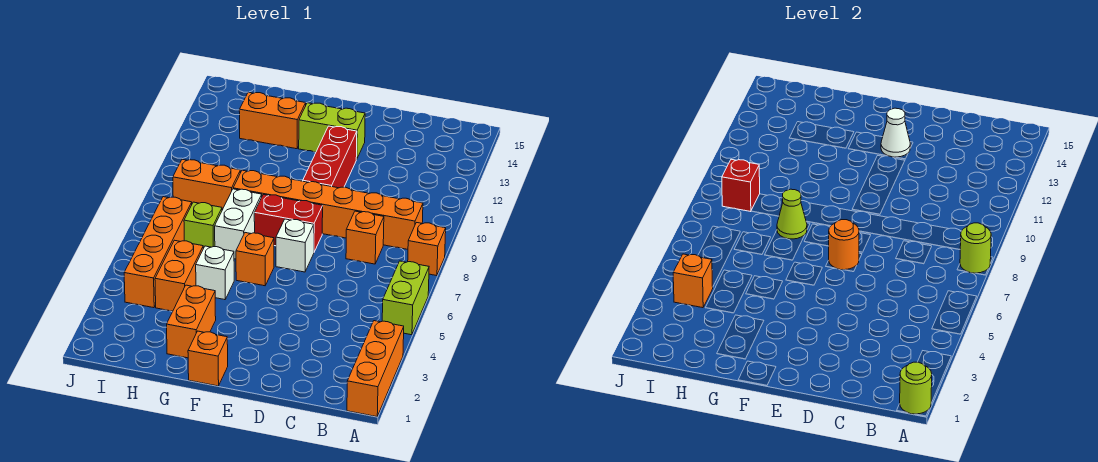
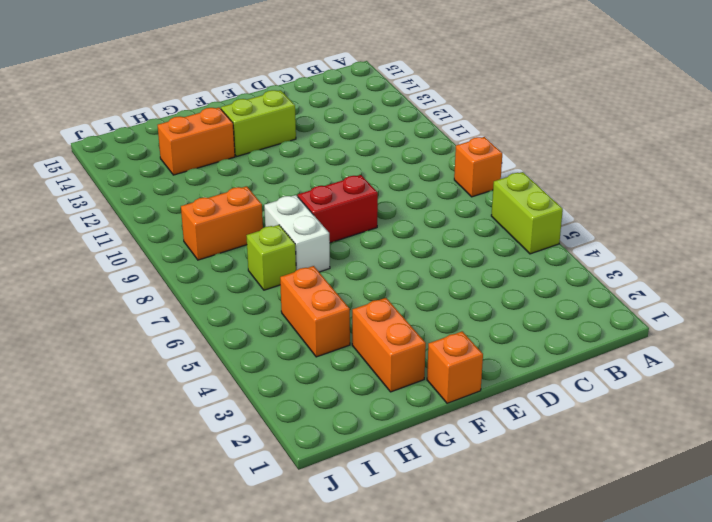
none -> orange brick A1:A3 level 1
none -> orange brick B9:G9 level 1
none -> orange brick C8 level 1

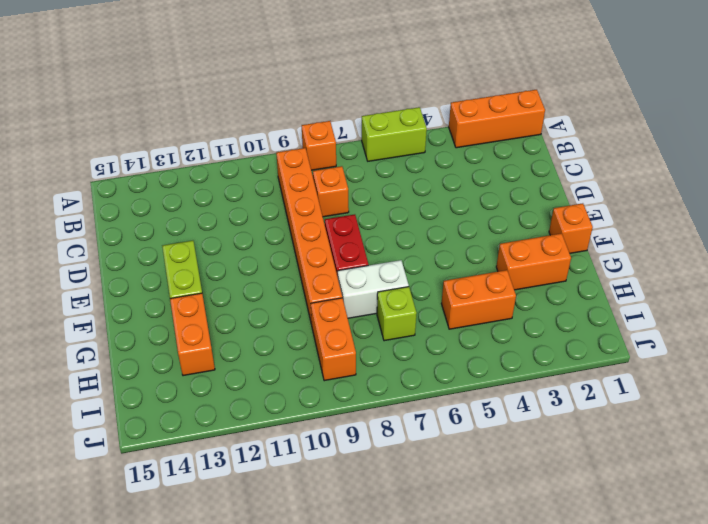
none -> white brick E7 level 1
none -> red brick E10:E12 level 1
none -> orange brick F6 level 1

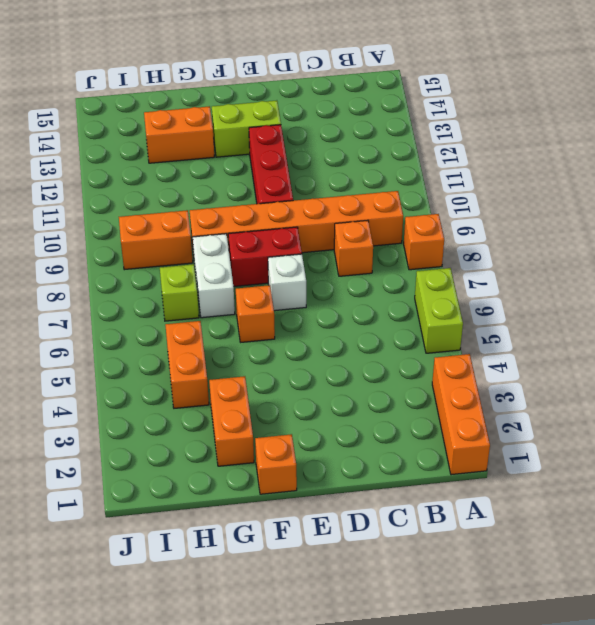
none -> white brick G5 level 1
none -> orange brick I4:I7 level 1
none -> lime round brick A1 level 2

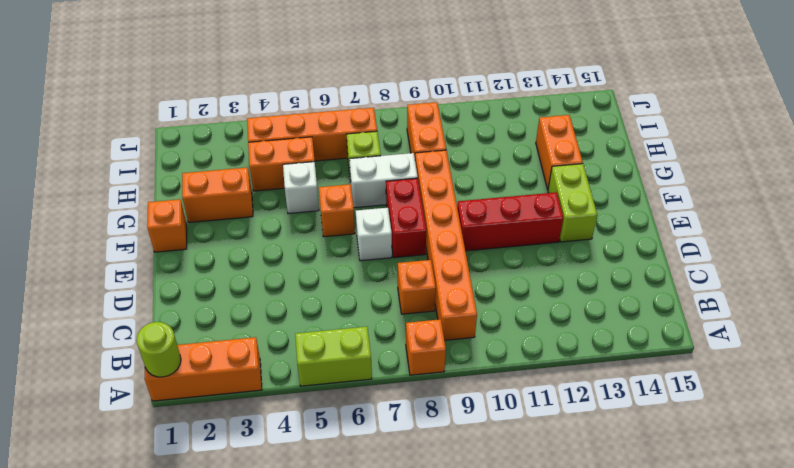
none -> lime round brick A8 level 2
none -> orange round brick E7 level 2
none -> white cone E13 level 2

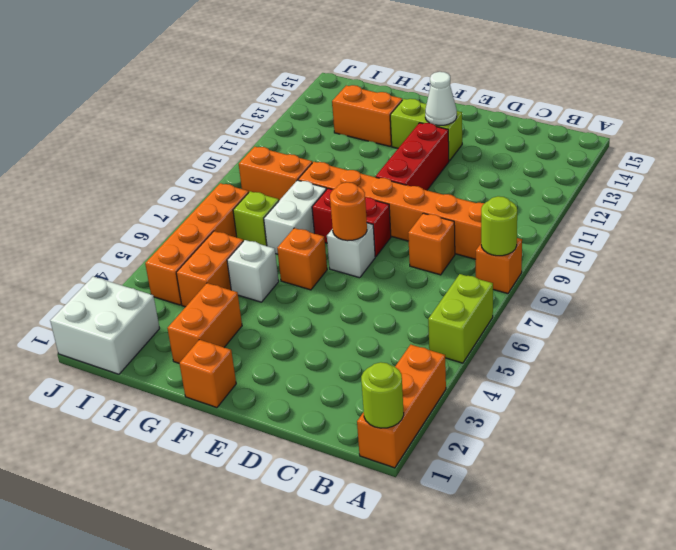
white brick I1:J2 level 1 -> none
none -> lime cone G8 level 2
none -> orange brick I4 level 2
none -> red brick I9 level 2

